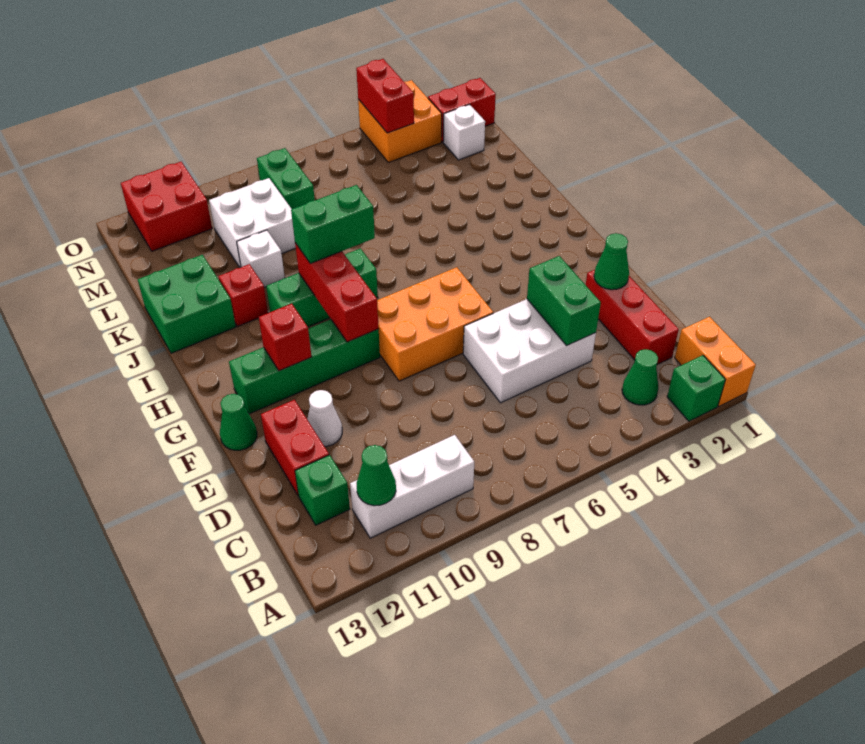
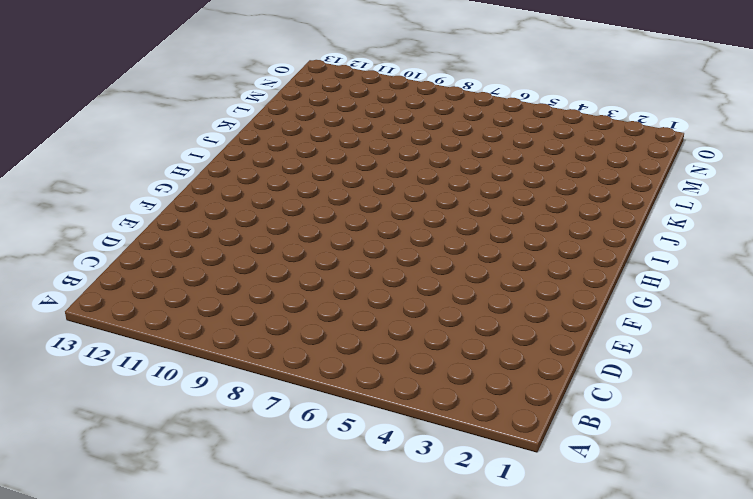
none -> orange brick A1:B1 level 1
none -> green brick A2 level 1
none -> green cone B3 level 1

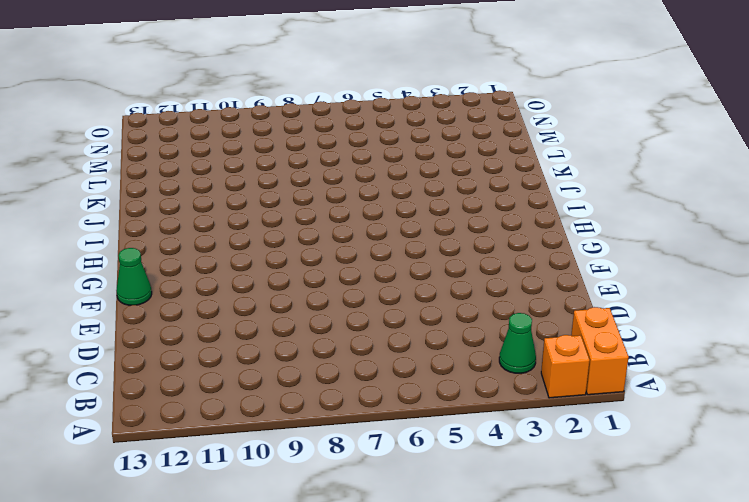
orange brick A2 level 1 -> green brick A2 level 1
none -> white brick B9:B11 level 1
none -> red brick C2:E2 level 1
none -> green brick C12 level 1

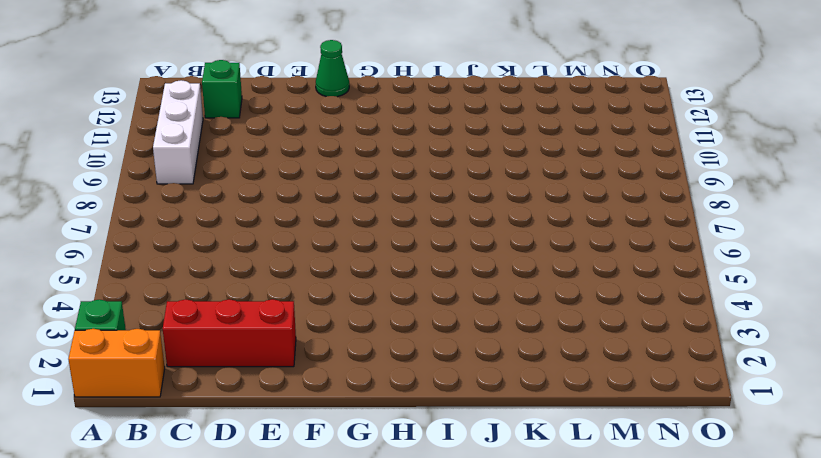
none -> green cone B3 level 1
none -> white brick D4:E6 level 1
none -> red brick D12:E12 level 1

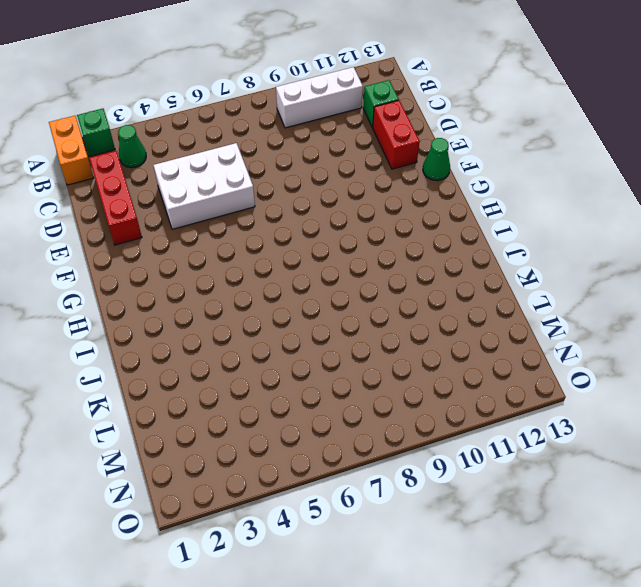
none -> white cone E11 level 1
none -> orange brick F6:G8 level 1
none -> green brick G9:G12 level 1

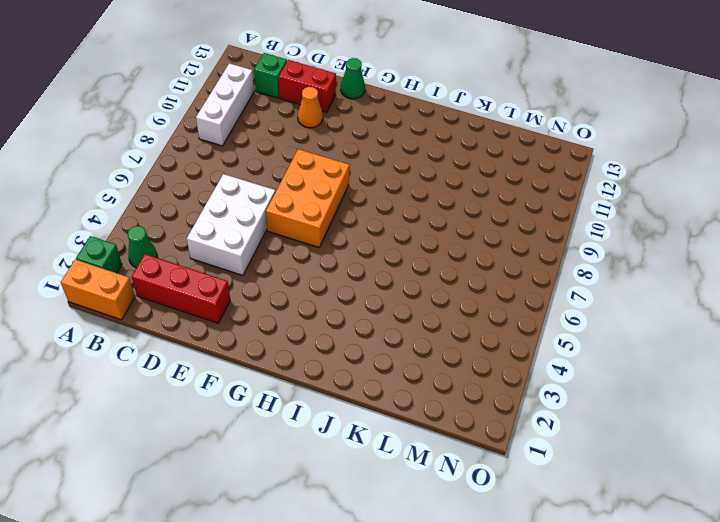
orange cone E11 level 1 -> white cone E11 level 1
none -> green brick G9:G12 level 1
none -> green brick I8:I10 level 1
none -> red brick J11 level 1

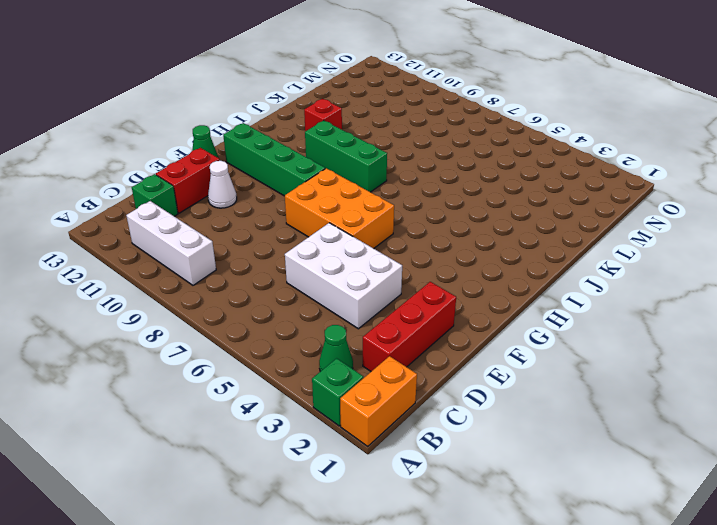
none -> green brick J12:K13 level 1
none -> white brick K10 level 1
none -> white brick L9:M10 level 1

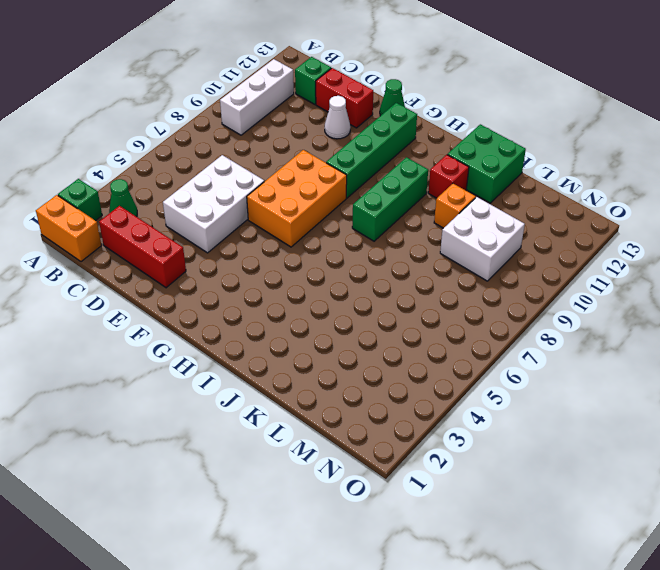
orange brick K10 level 1 -> white brick K10 level 1
none -> white brick M2 level 1
none -> green brick M8:N8 level 1
none -> red brick N1:N2 level 1

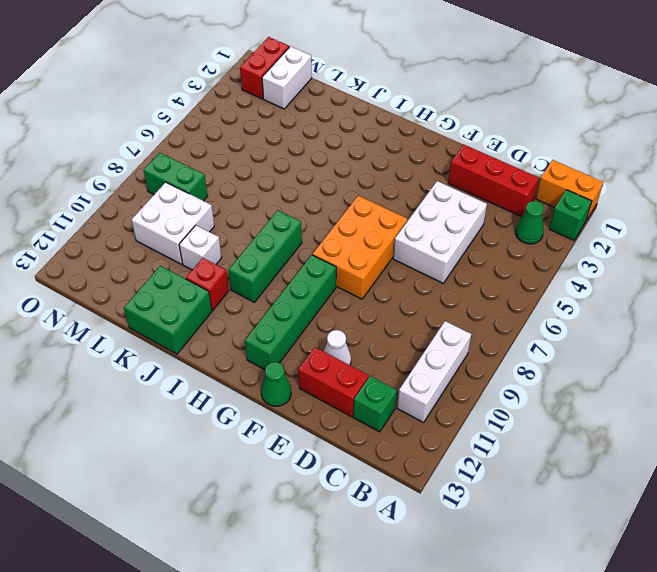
white brick M1:M2 level 1 -> white brick M2 level 1
none -> orange brick N3:O4 level 1
none -> red brick N11:O12 level 1
none -> green cone B11 level 2

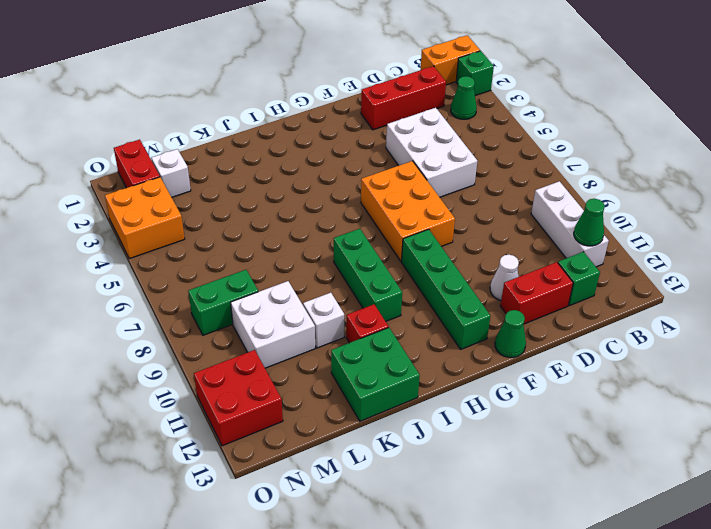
none -> green brick D4:E4 level 2
none -> green cone E2 level 2
none -> red brick G9:I9 level 2

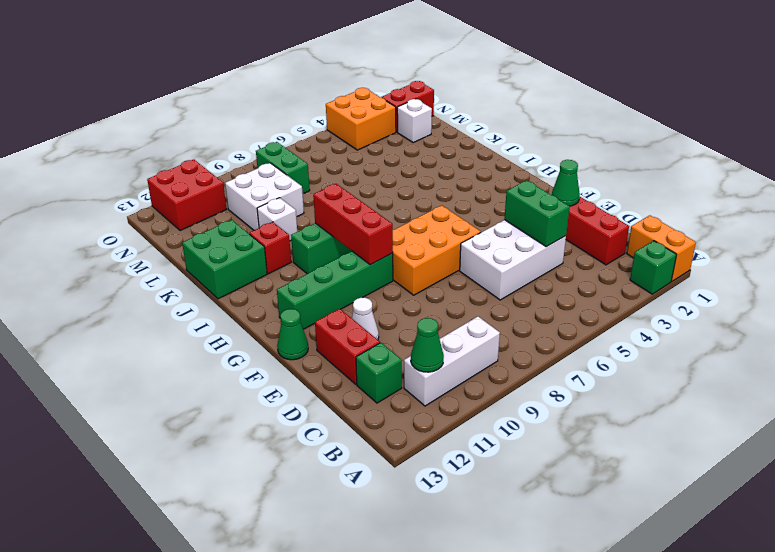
none -> green cone B3 level 1
none -> red brick G11 level 2
none -> red brick N4:O4 level 2

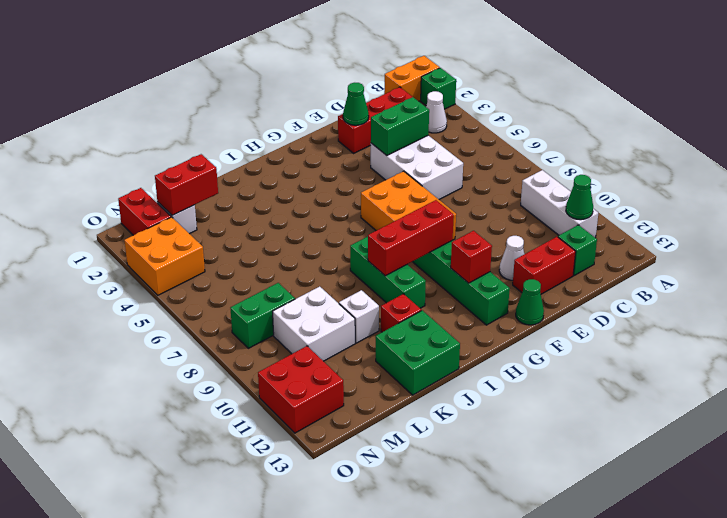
white cone B3 level 1 -> green cone B3 level 1
red brick L2:M2 level 2 -> red brick N4:O4 level 2
none -> green brick I8:I9 level 3

